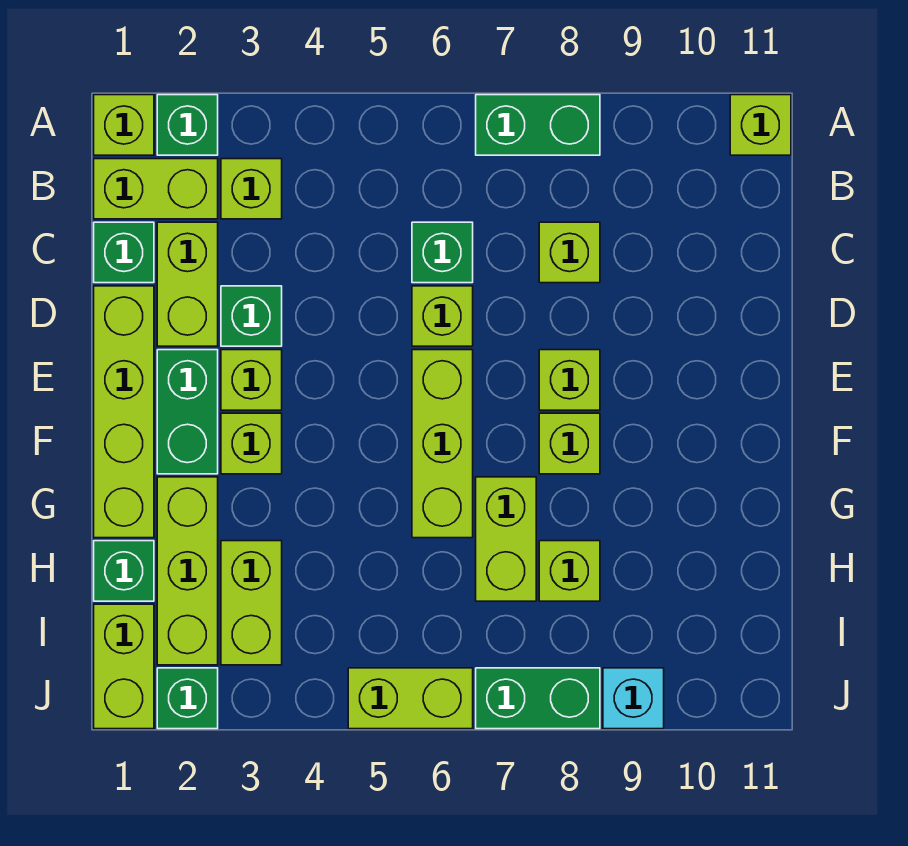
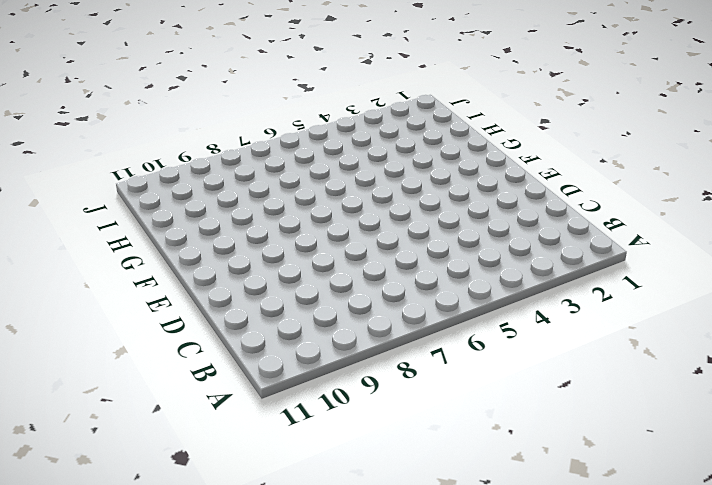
none -> lime brick A1 level 1
none -> green brick A2 level 1
none -> green brick A7:A8 level 1

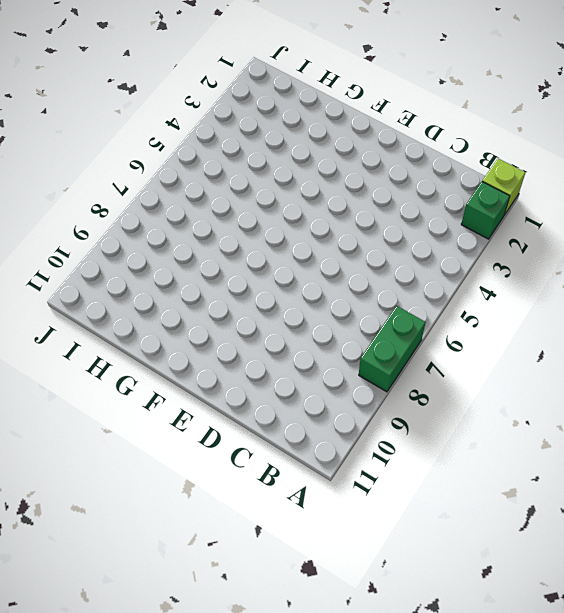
none -> lime brick A11 level 1
none -> lime brick B1:B2 level 1
none -> lime brick B3 level 1

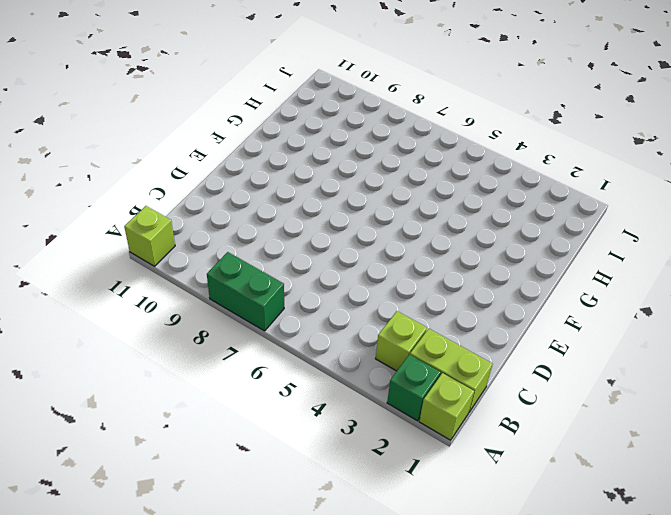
none -> green brick C1 level 1
none -> lime brick C2:D2 level 1
none -> green brick C6 level 1

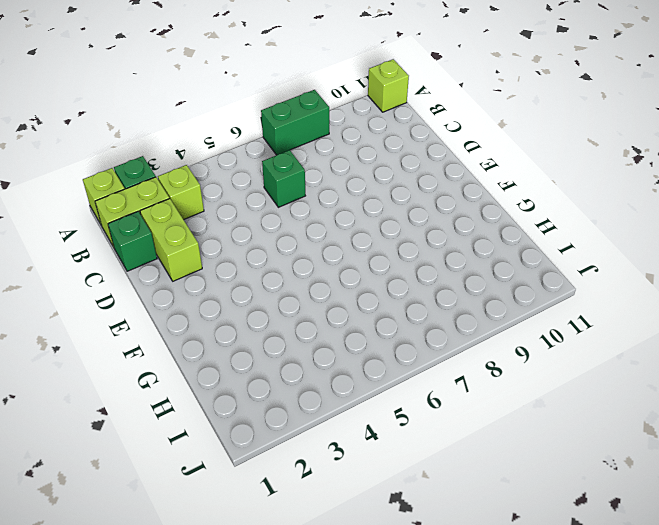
none -> lime brick C8 level 1
none -> lime brick D1:G1 level 1
none -> green brick D3 level 1

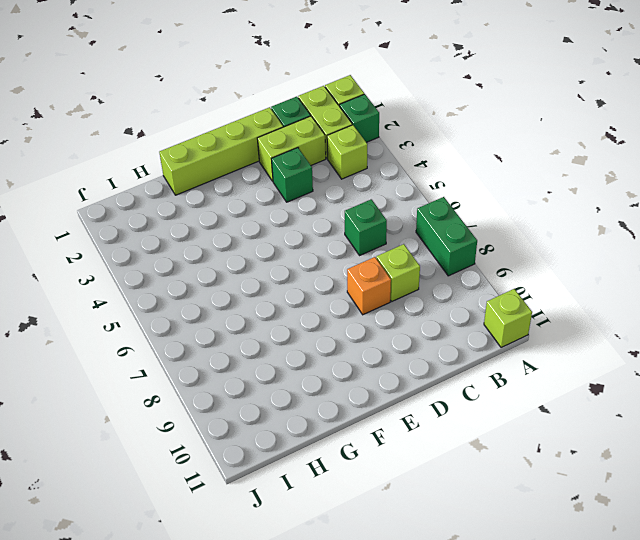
orange brick D8 level 1 -> none
none -> lime brick D6 level 1
none -> green brick E2:F2 level 1
none -> lime brick E3 level 1

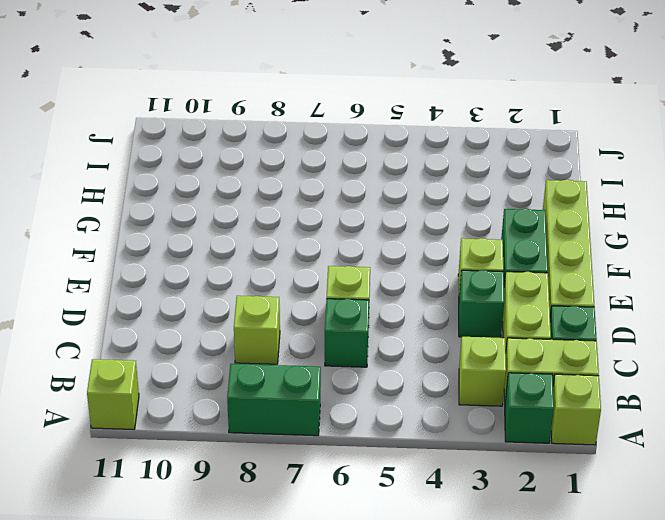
none -> lime brick E6:G6 level 1
none -> lime brick E8 level 1
none -> lime brick F3 level 1

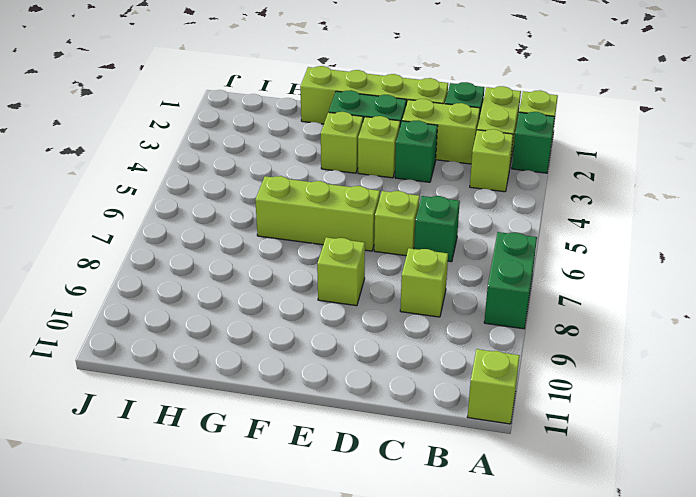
none -> lime brick F8 level 1
none -> lime brick G2:I2 level 1
none -> lime brick G7:H7 level 1

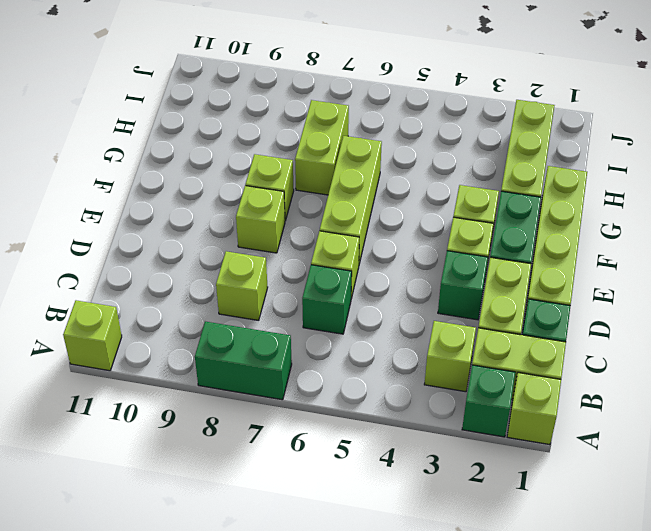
none -> green brick H1 level 1
none -> lime brick H3:I3 level 1
none -> lime brick H8 level 1

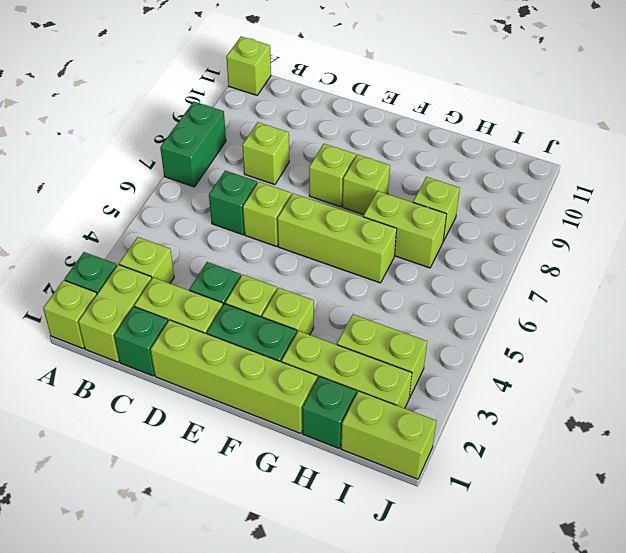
none -> green brick J2 level 1
none -> lime brick J5:J6 level 1
none -> green brick J7:J8 level 1

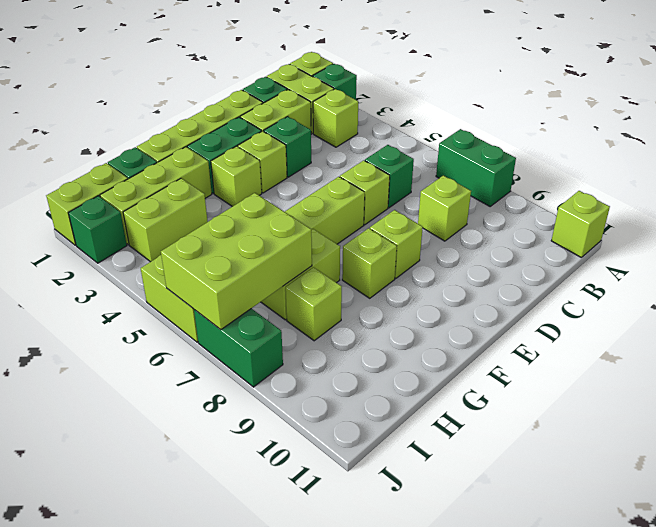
lime brick H6:J7 level 2 -> none
none -> cyan brick J9 level 1

